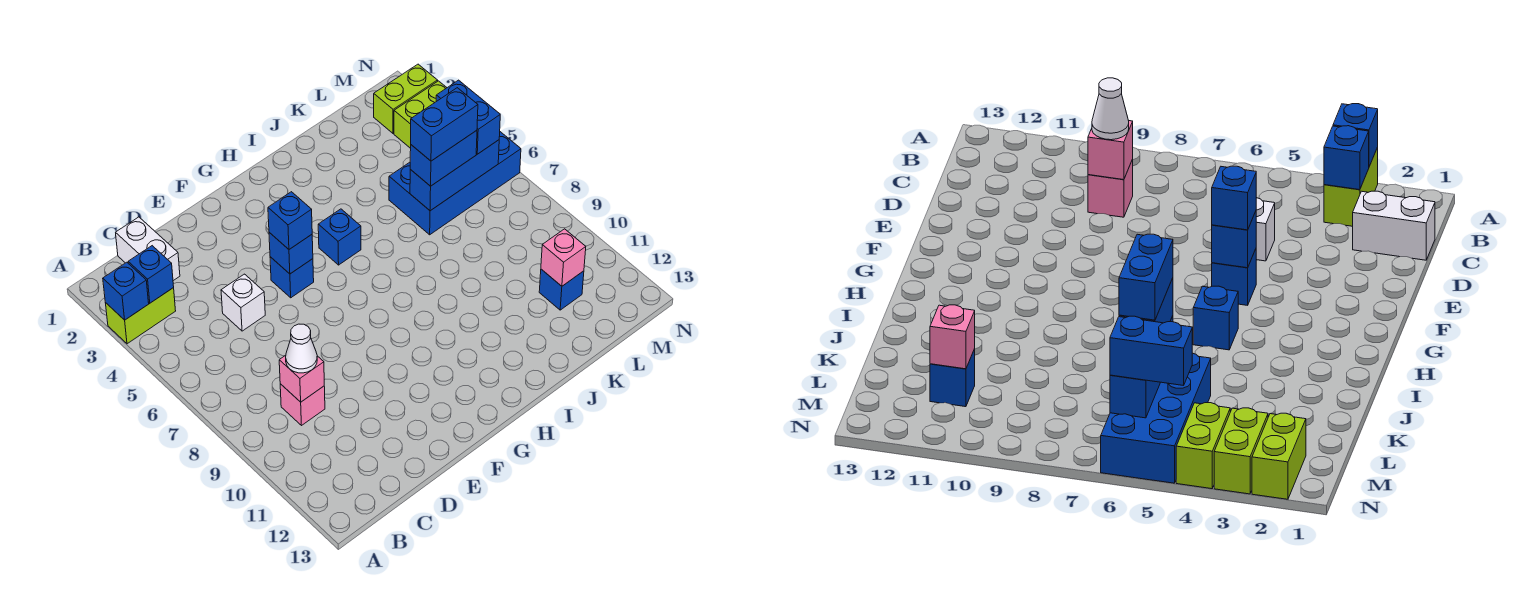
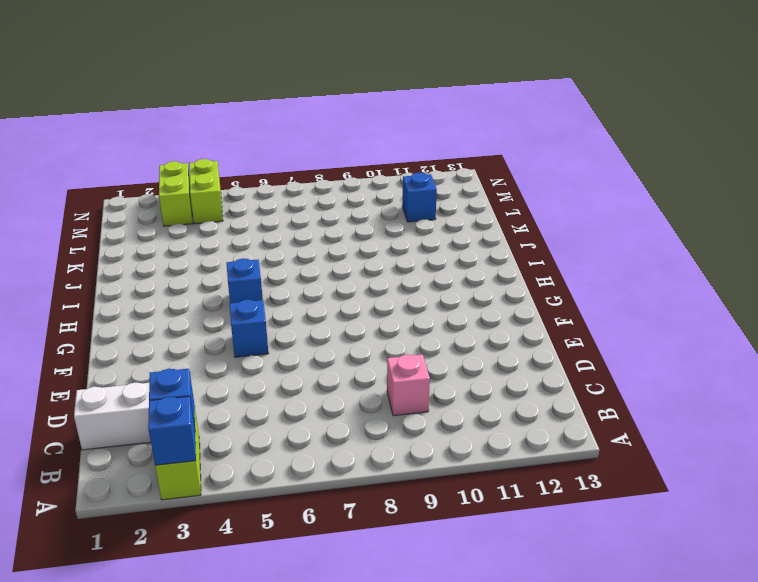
none -> white brick D5 level 1
none -> blue brick K5:N6 level 1
none -> lime brick M2:N2 level 1

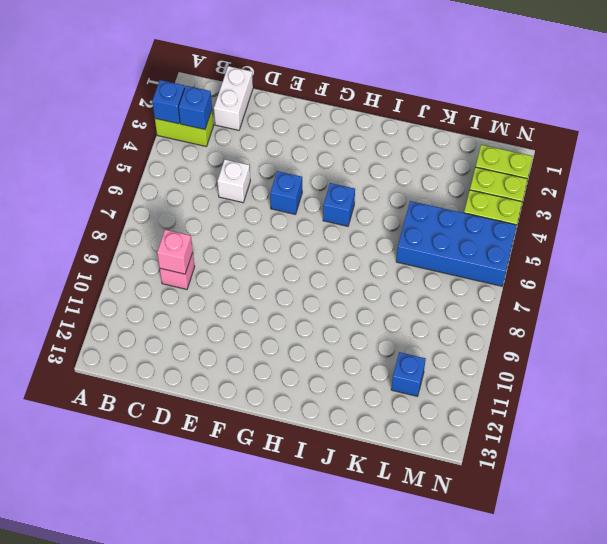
none -> blue brick F5 level 2
none -> blue brick K6:M6 level 2
none -> pink brick L11 level 2

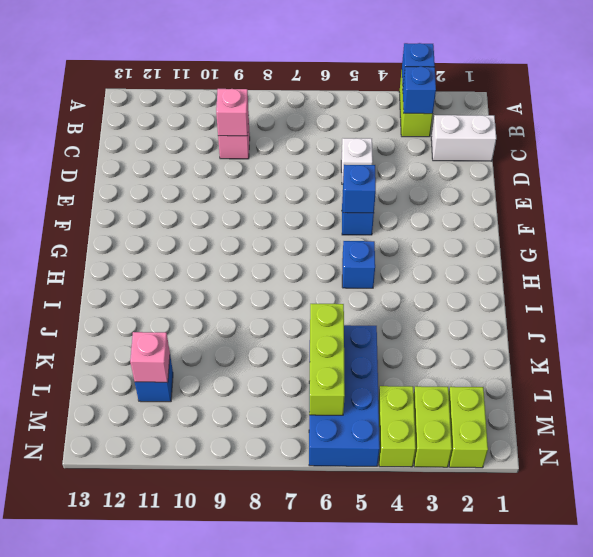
lime brick K6:M6 level 2 -> blue brick K6:M6 level 2
none -> white cone C9 level 3
none -> blue brick F5 level 3
none -> blue brick K6:L6 level 3

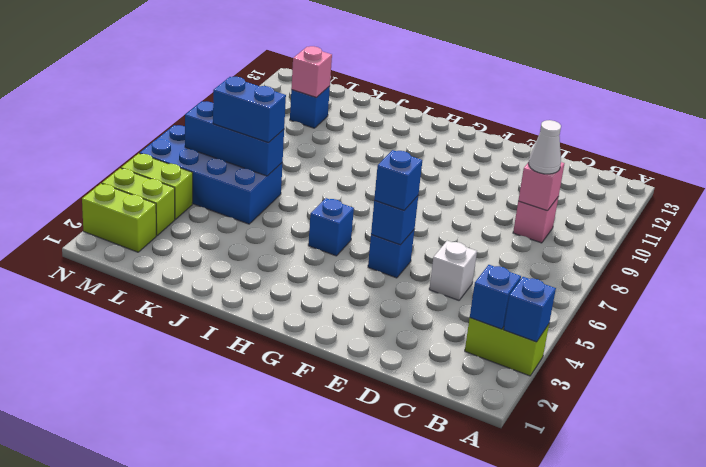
none -> white brick C1:C2 level 1
none -> blue brick M5:M6 level 3
none -> blue brick K6:L6 level 4

